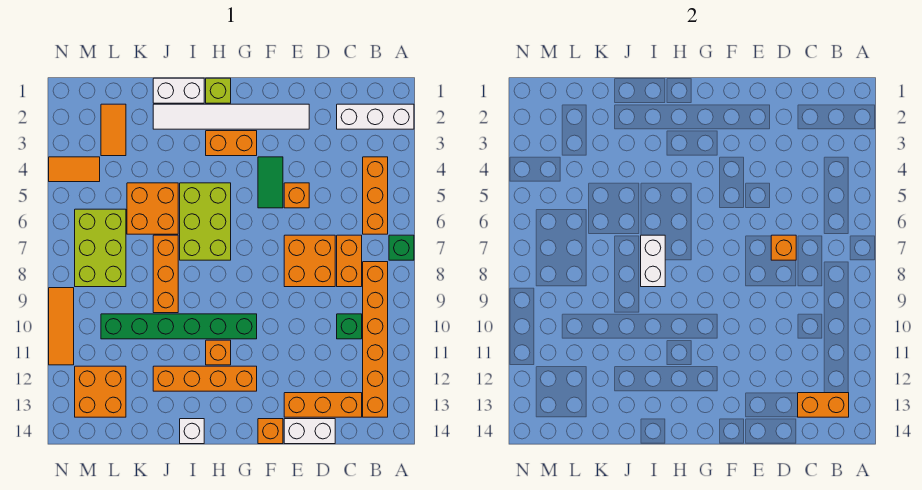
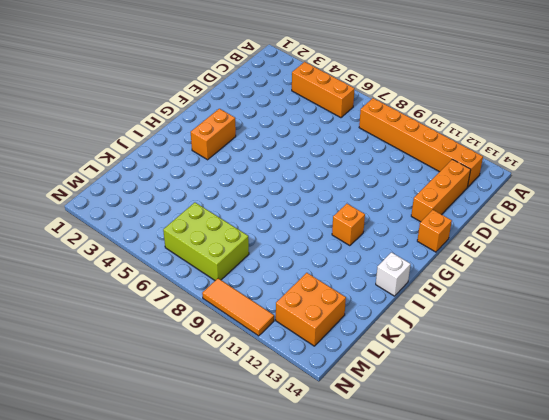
none -> white brick A2:C2 level 1
none -> green brick A7 level 1
none -> orange brick C7:C8 level 1
none -> green brick C10 level 1

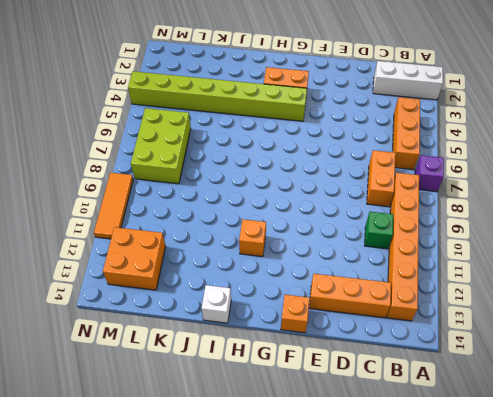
purple brick A7 level 1 -> green brick A7 level 1
lime brick G4:N4 level 1 -> orange tile M4:N4 level 1
none -> orange brick D7:E8 level 1
none -> white brick D14:E14 level 1
none -> white tile E2:J2 level 1
none -> orange brick E5 level 1

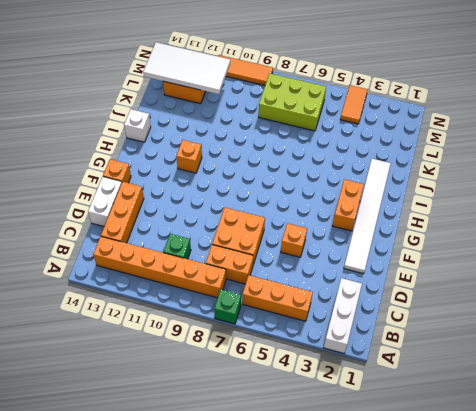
white tile L11:M14 level 2 -> none
none -> green tile F4:F5 level 1
none -> green brick G10:L10 level 1
none -> orange brick G12:J12 level 1
none -> lime brick H1 level 1

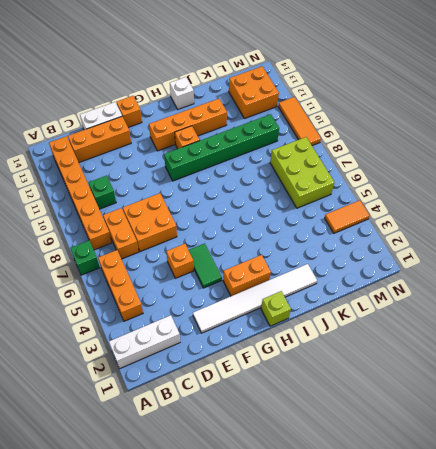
none -> lime brick H5:I7 level 1
none -> white brick I1:J1 level 1
none -> orange brick J5:K6 level 1
none -> orange brick J7:J9 level 1

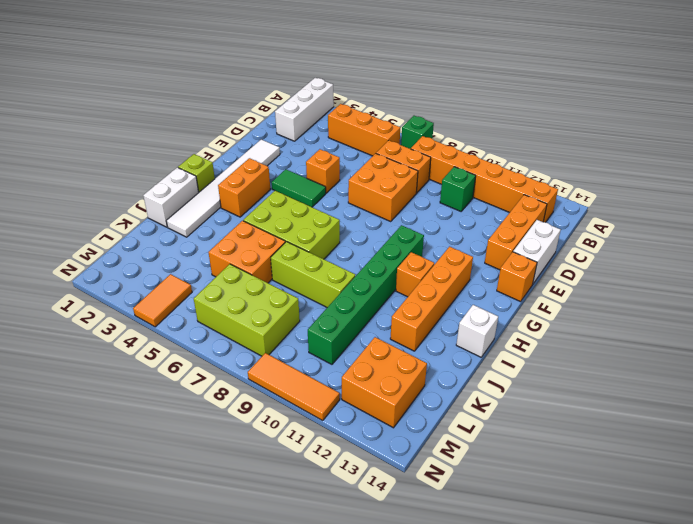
lime brick J7:J9 level 1 -> orange brick J7:J9 level 1
none -> orange tile L2:L3 level 1
none -> orange brick B13:C13 level 2
none -> orange brick D7 level 2
none -> white brick I7:I8 level 2

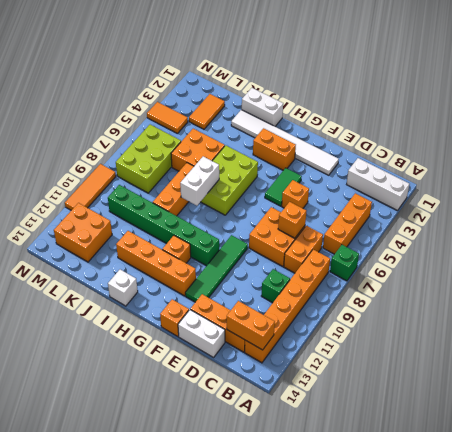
green tile F9:F12 level 1 -> none
none -> lime brick H1 level 1

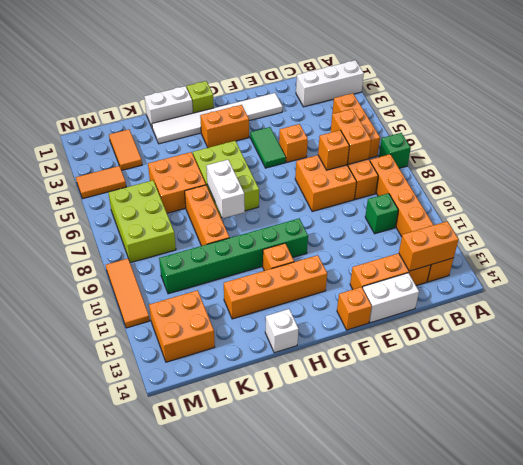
orange brick C6:C7 level 2 -> none

